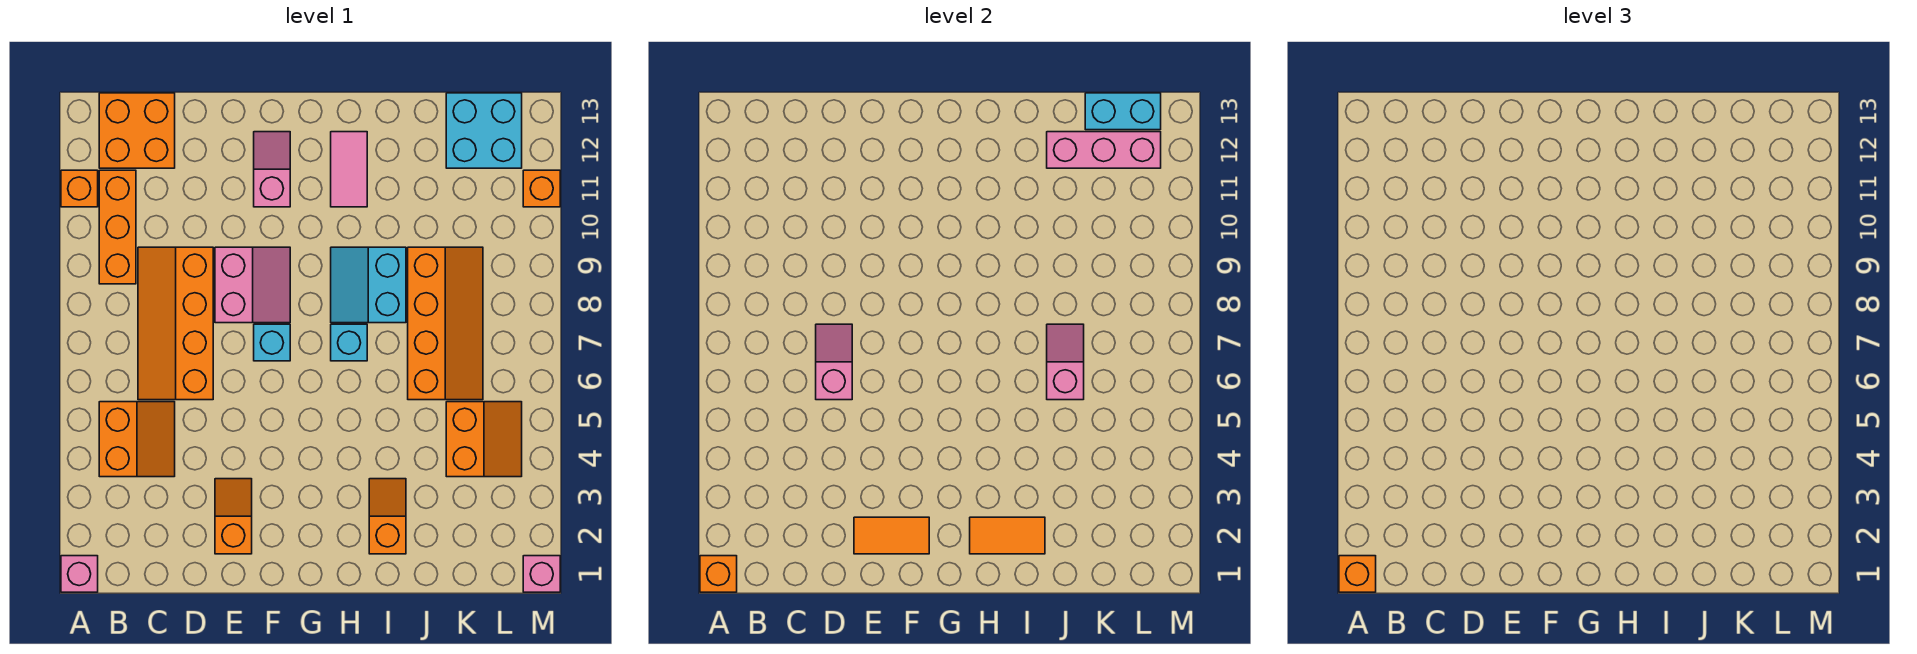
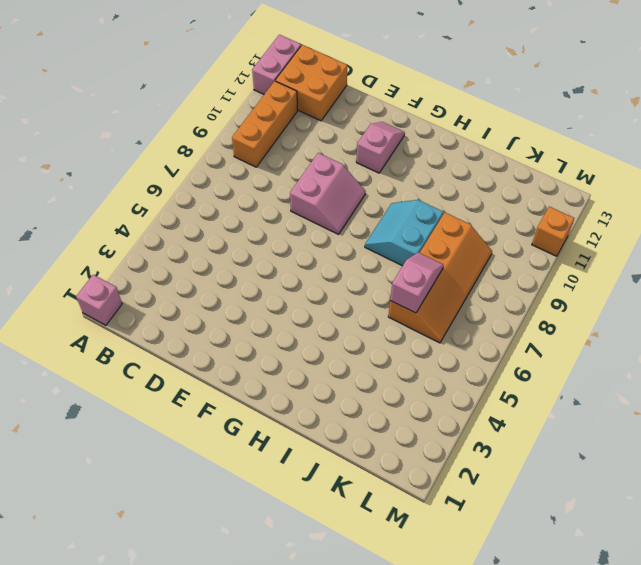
pink brick A12:A13 level 1 -> none
none -> orange brick A11 level 1
none -> orange slope B4:C5 level 1 top B
none -> orange slope C6:D9 level 1 top D

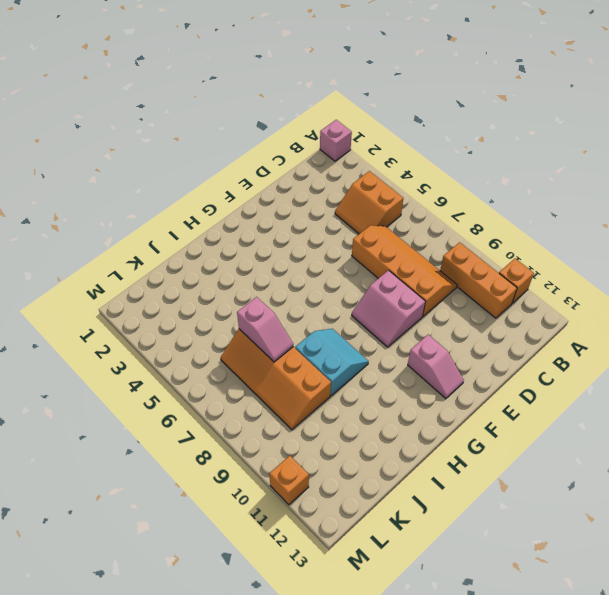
none -> orange brick B12:C13 level 1
none -> orange slope E2:E3 level 1 top 2
none -> cyan brick F7 level 1

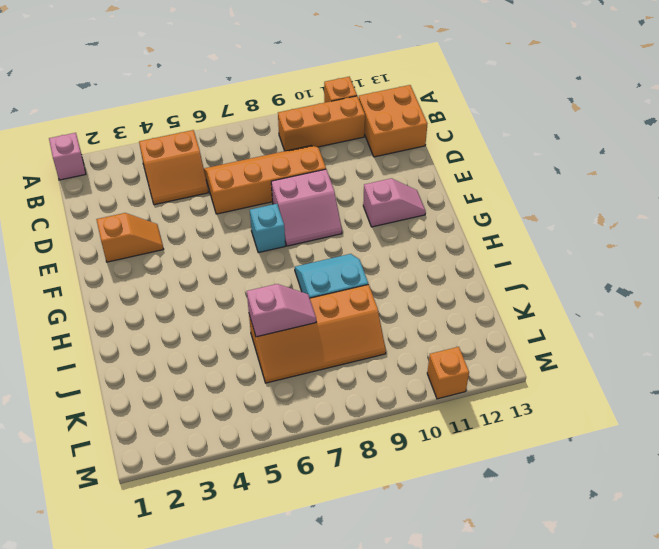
none -> cyan brick H7 level 1
none -> pink tile H11:H12 level 1
none -> orange slope I2:I3 level 1 top 2

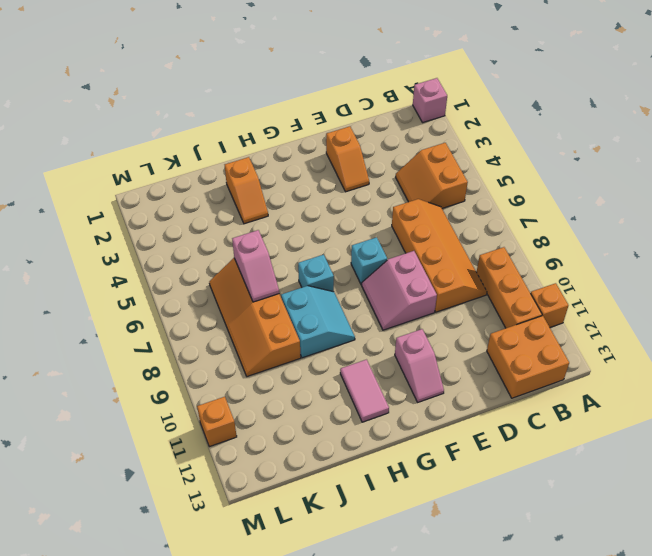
none -> orange slope K4:L5 level 1 top K
none -> cyan brick K12:L13 level 1
none -> pink brick M1 level 1

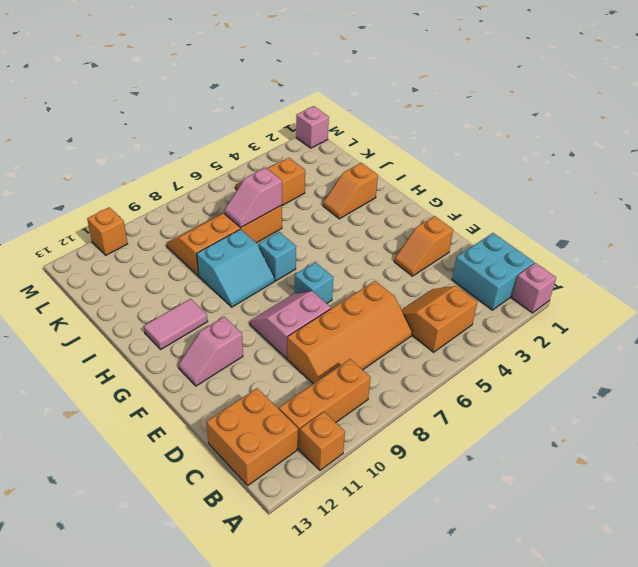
cyan brick B1:C2 level 1 -> cyan brick K12:L13 level 1
none -> orange brick A1 level 2
none -> pink slope D6:D7 level 2 top 6
none -> orange tile E2:F2 level 2

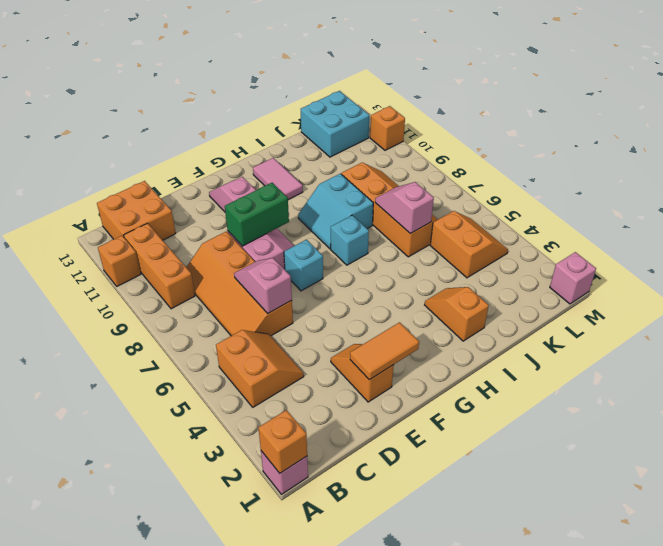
green brick E9:F9 level 2 -> none
none -> orange tile H2:I2 level 2
none -> pink brick J12:L12 level 2
none -> cyan brick K13:L13 level 2

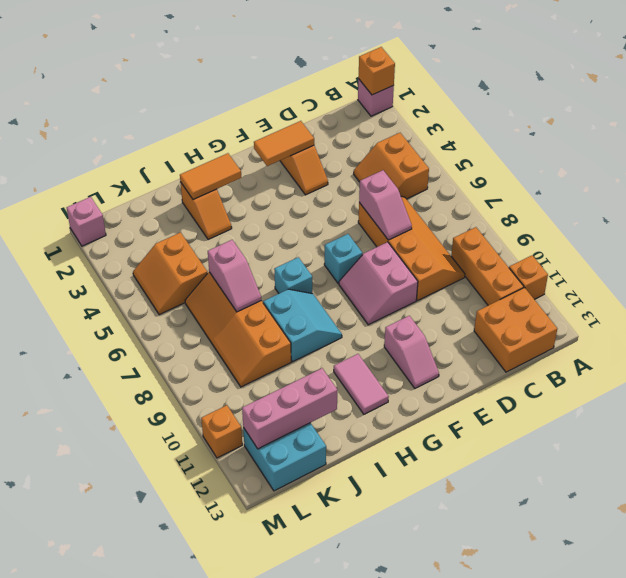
none -> cyan brick K13:L13 level 2
none -> orange brick A1 level 3

